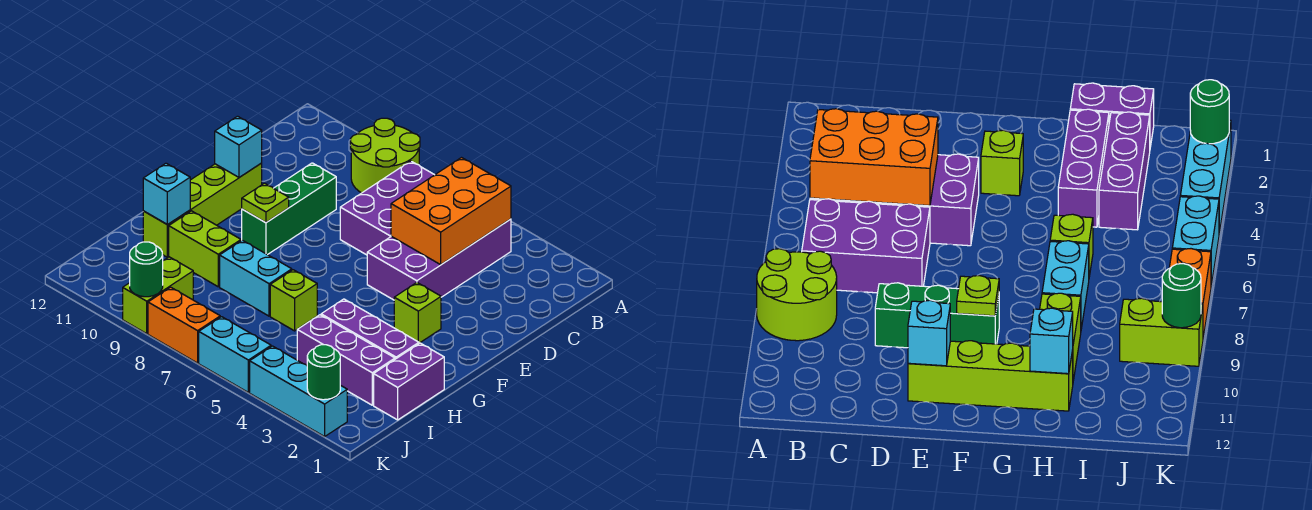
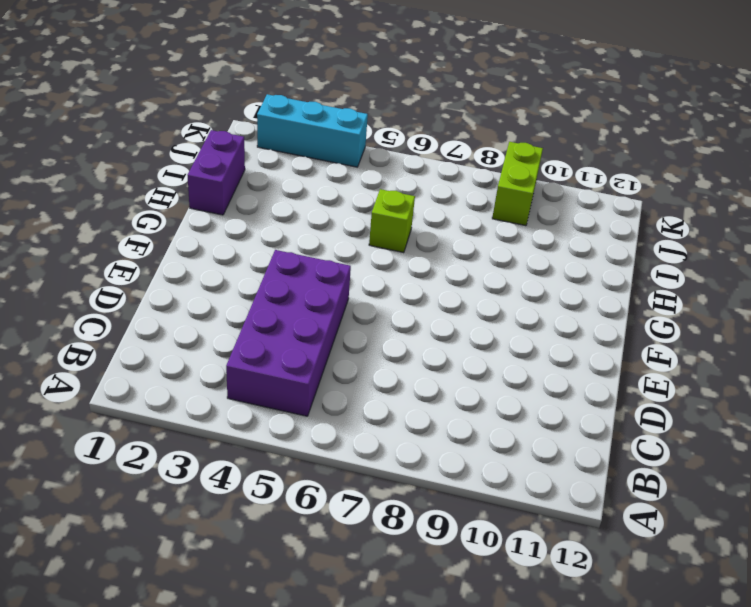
none -> lime round brick A8:B9 level 1
none -> purple brick B6:D7 level 1
none -> green brick D9:F9 level 1

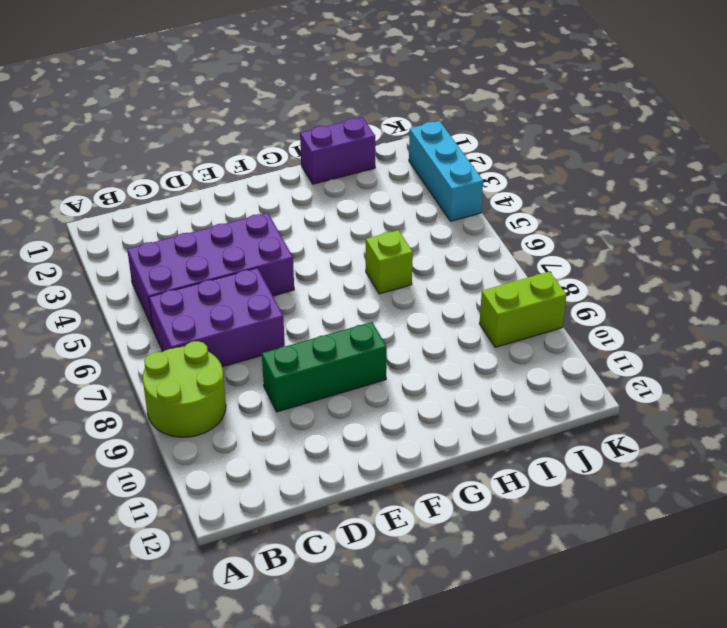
none -> lime brick E11:H11 level 1
none -> lime brick F3 level 1
none -> purple brick H2:H4 level 1

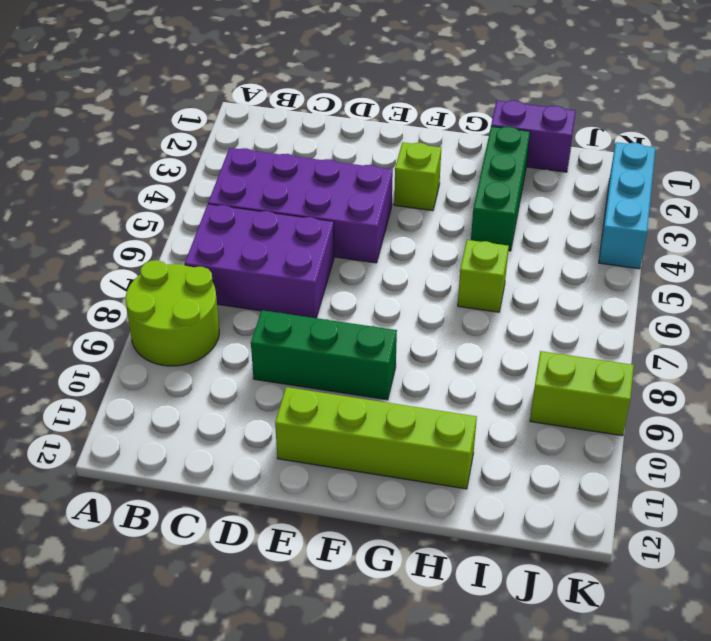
green brick H2:H4 level 1 -> purple brick H2:H4 level 1
none -> cyan brick H7:H8 level 1
none -> lime brick H9:H10 level 1
none -> purple brick I2:I4 level 1

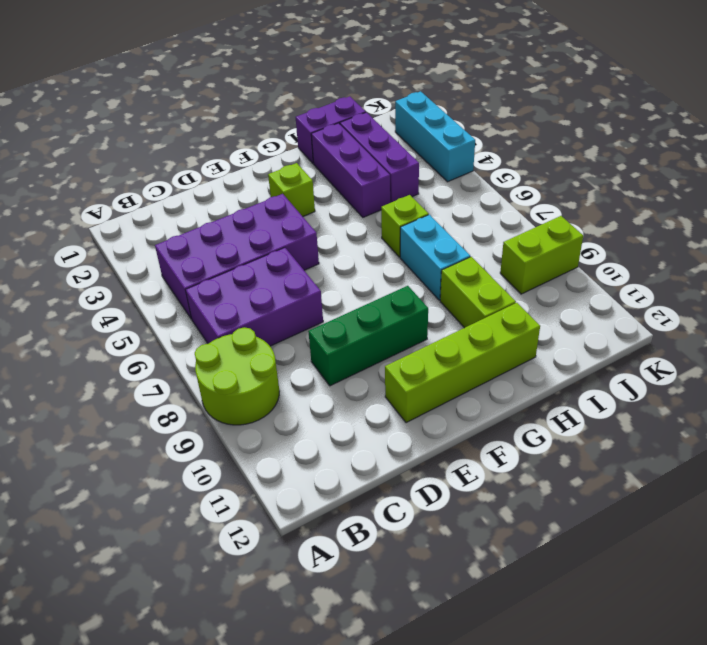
none -> cyan brick K5:K6 level 1
none -> orange brick K7:K8 level 1
none -> orange brick B4:D5 level 2

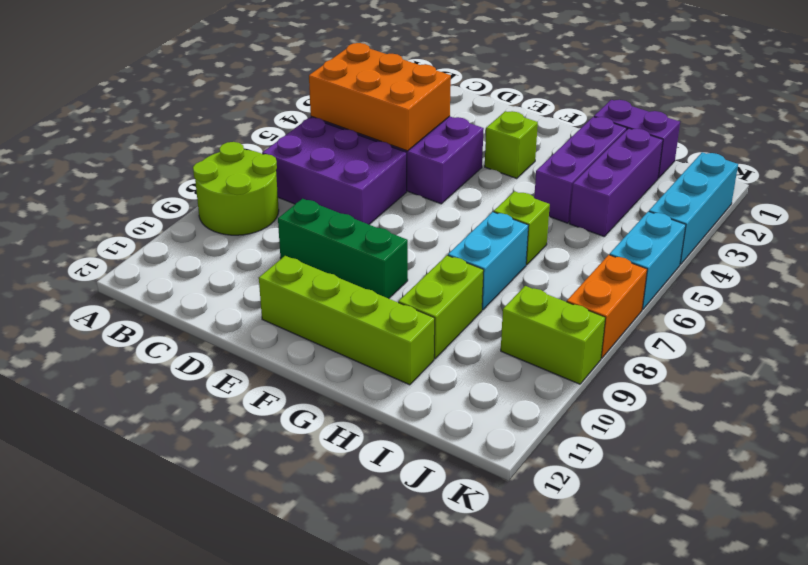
none -> cyan brick E11 level 2
none -> lime plate F9 level 2
none -> cyan brick H11 level 2

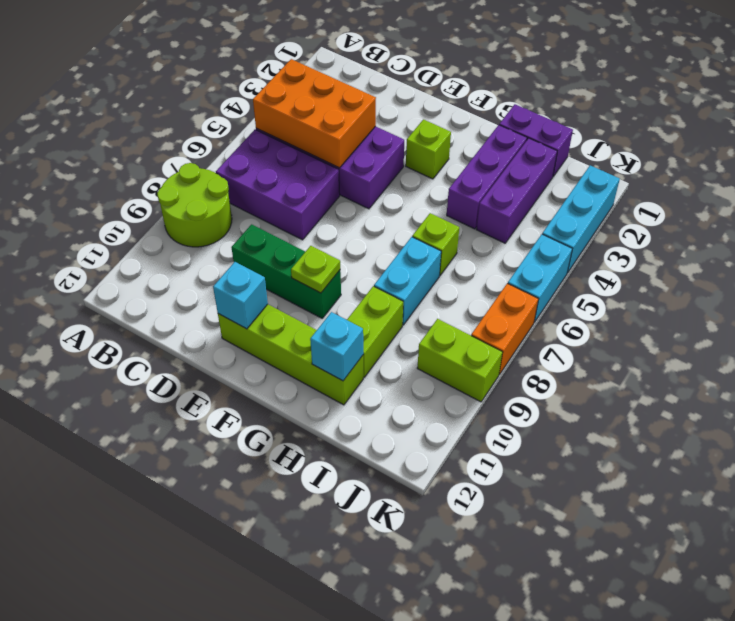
none -> green round brick K2 level 2
none -> green round brick K9 level 2

